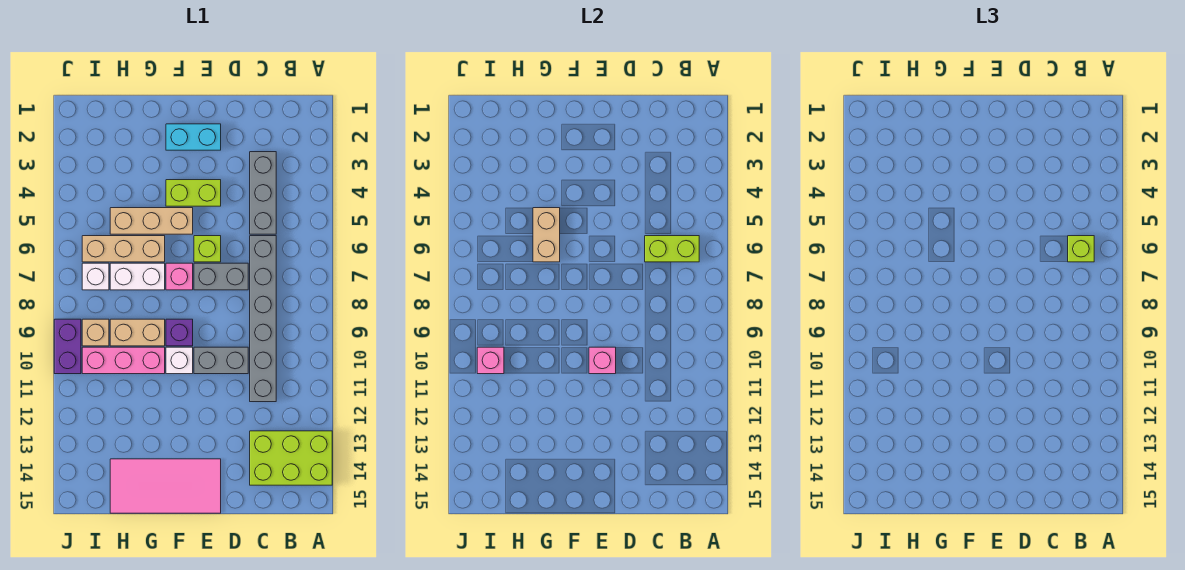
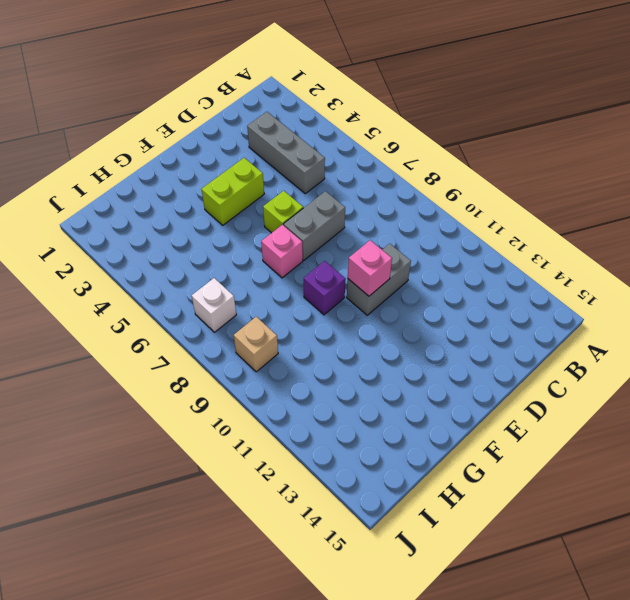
none -> lime brick A13:C14 level 1
none -> grey brick C6:C11 level 1
none -> cyan brick E2:F2 level 1

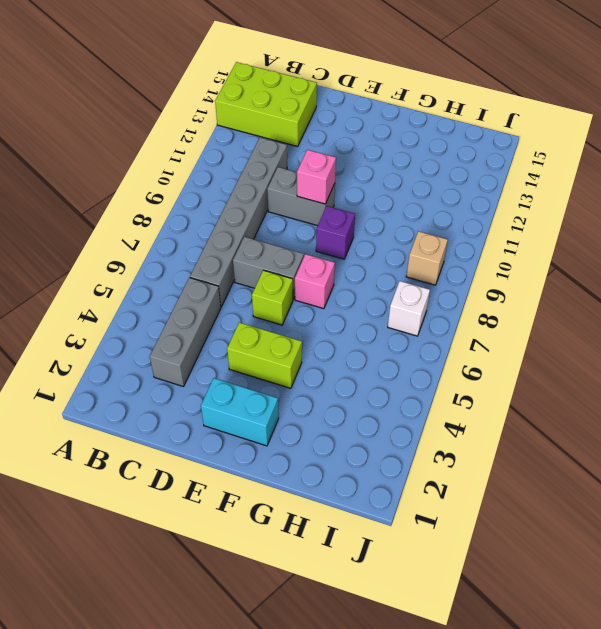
none -> pink tile E14:H15 level 1
none -> tan brick F5:H5 level 1
none -> white brick F10 level 1

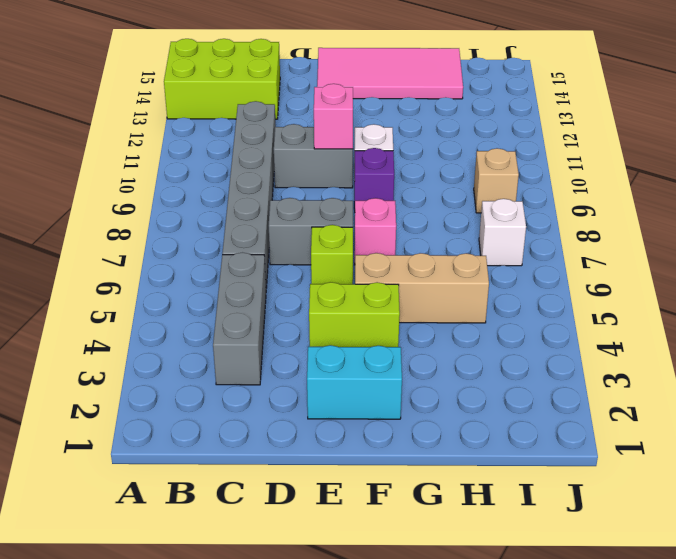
none -> tan brick G6:I6 level 1
none -> white brick G7:H7 level 1
none -> tan brick G9:H9 level 1

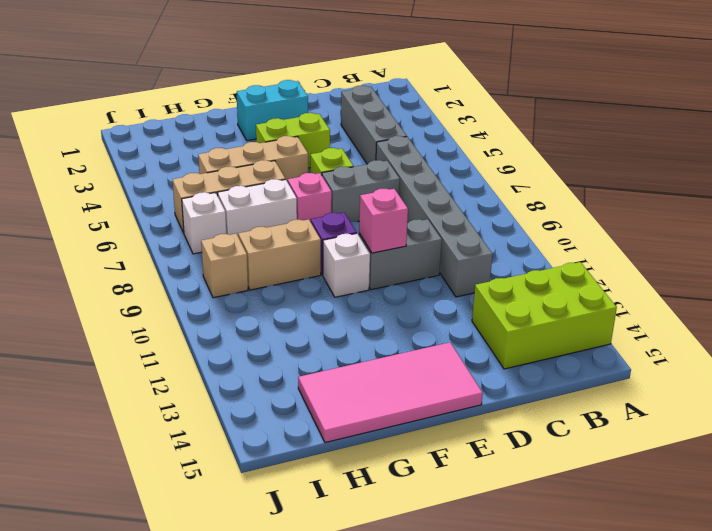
none -> pink brick G10:I10 level 1
none -> purple brick J9:J10 level 1
none -> lime brick B6:C6 level 2

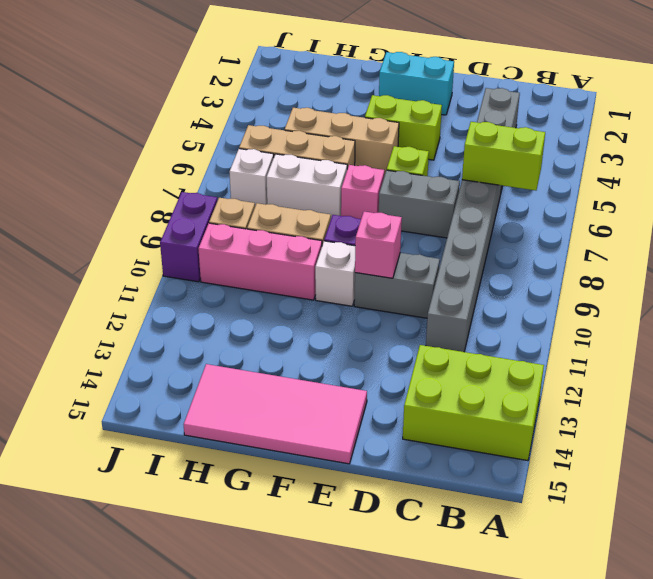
none -> tan brick G5:G6 level 2
none -> pink brick I10 level 2
none -> lime brick B6 level 3

